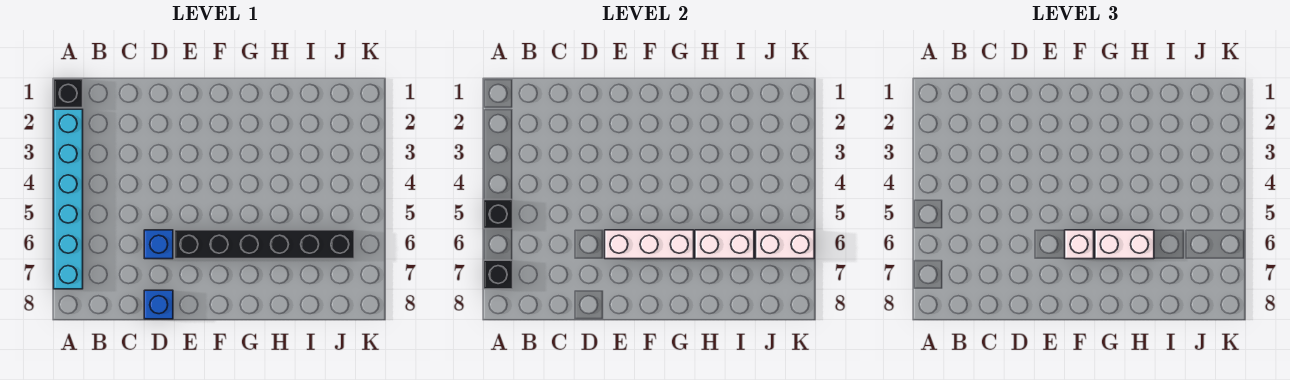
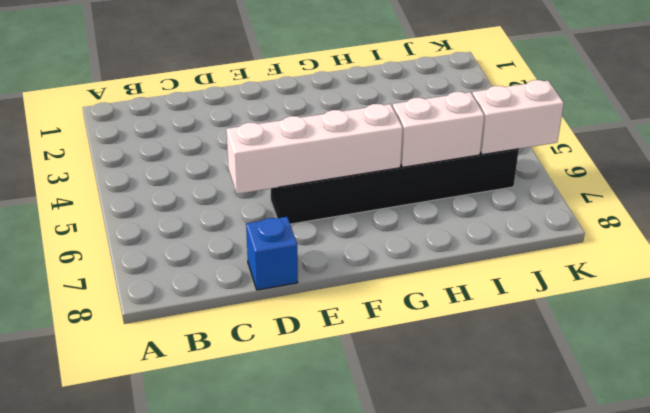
white brick D6:G6 level 2 -> white brick E6:G6 level 2
none -> black brick A1 level 1
none -> cyan brick A2:A7 level 1
none -> blue brick D6 level 1

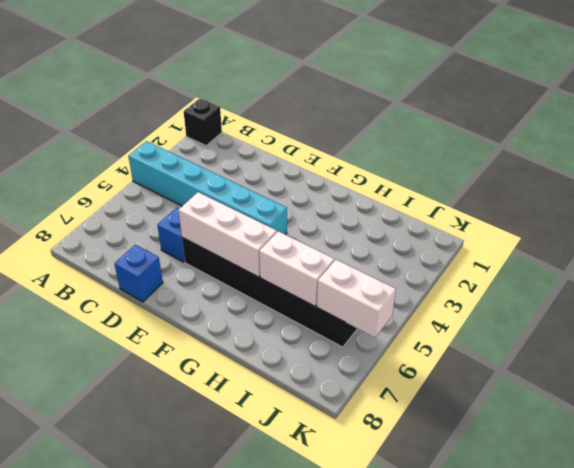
cyan brick A4:F4 level 1 -> cyan brick A2:A7 level 1
none -> black brick A5 level 2
none -> black brick A7 level 2
none -> white brick F6 level 3

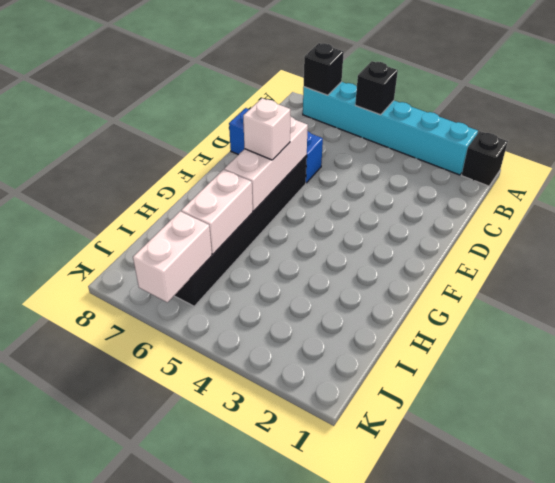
none -> white brick G6:H6 level 3

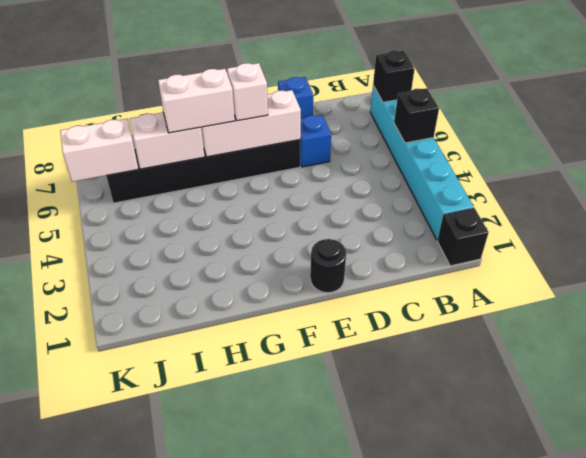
black round brick E1 level 1 -> none

